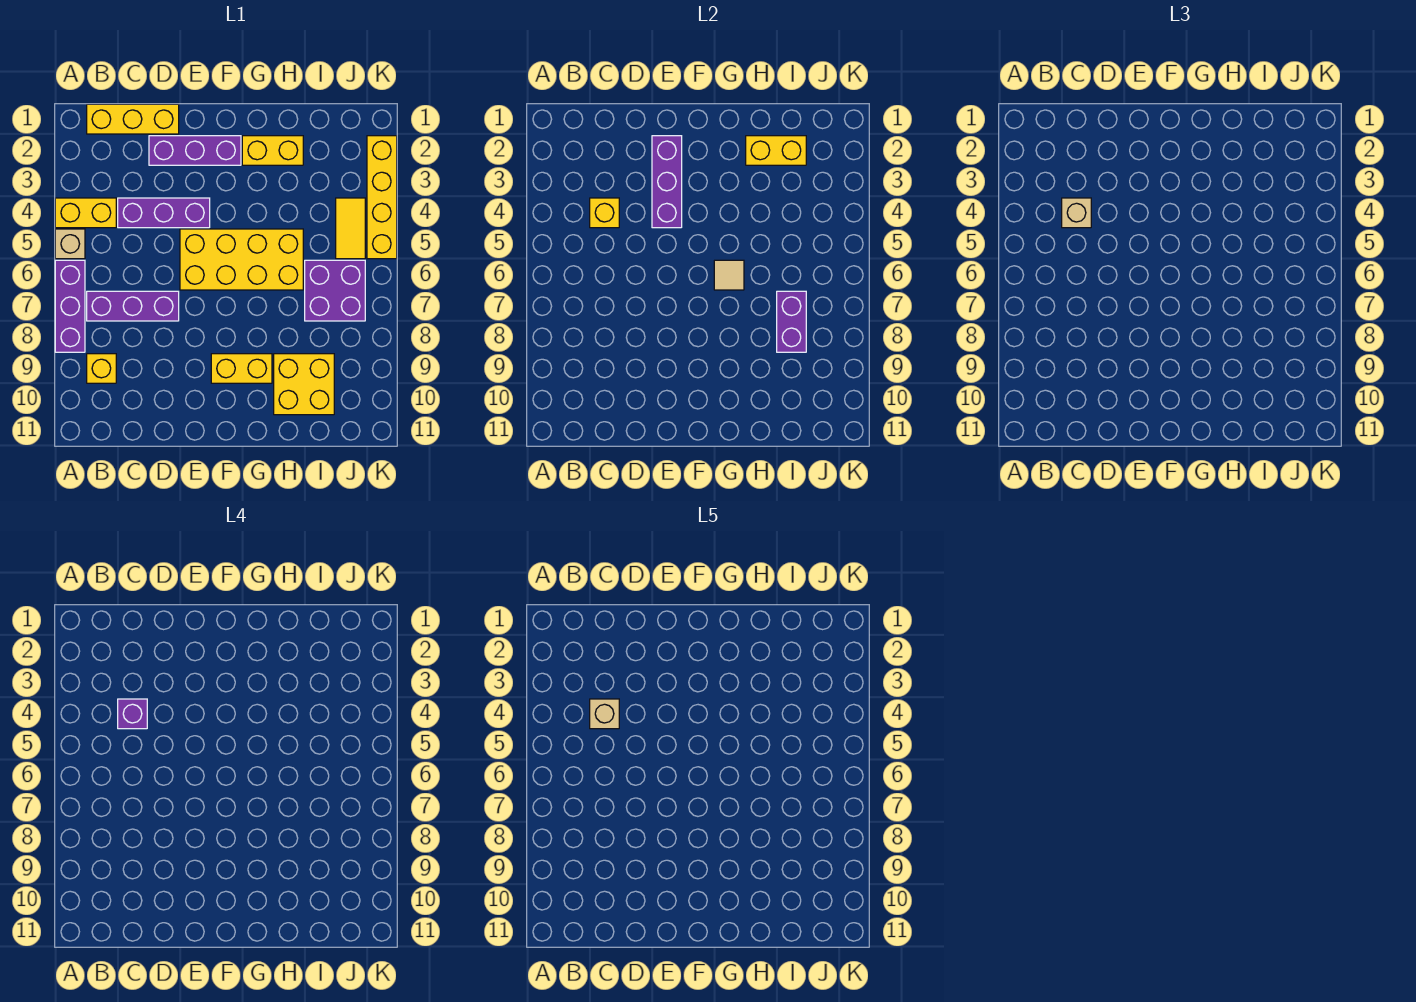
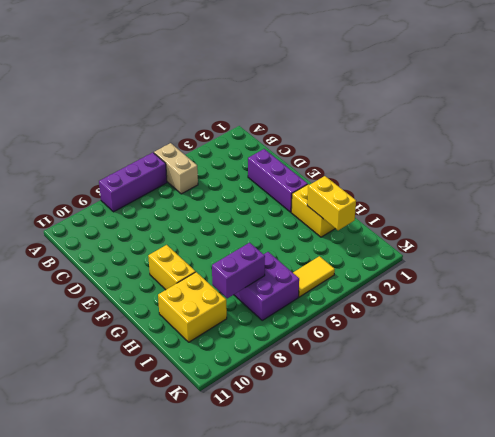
tan brick A5:B5 level 1 -> tan brick A5 level 1
none -> yellow brick A4:B4 level 1
none -> yellow brick B1:D1 level 1
none -> purple brick B7:D7 level 1

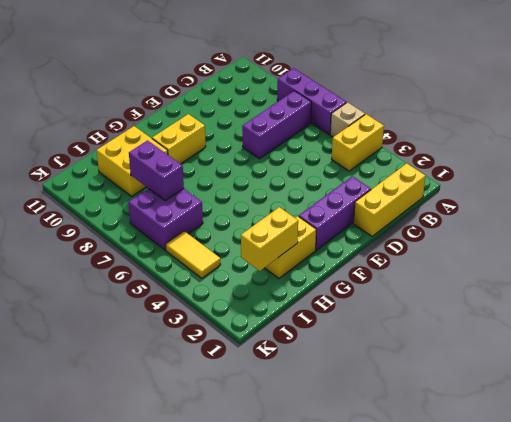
none -> yellow brick B9 level 1
none -> purple brick C4:E4 level 1
none -> yellow brick E5:H6 level 1

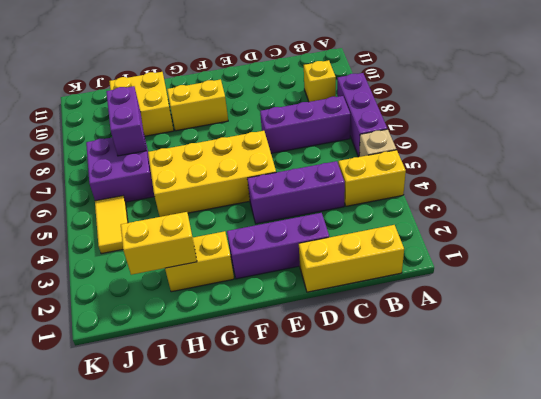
none -> yellow brick K2:K5 level 1
none -> yellow brick C4 level 2
none -> purple brick E2:E4 level 2

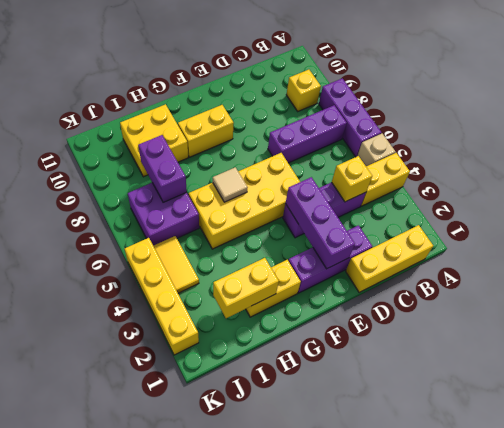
none -> tan brick C4 level 3
none -> purple brick C4 level 4
none -> tan brick C4 level 5

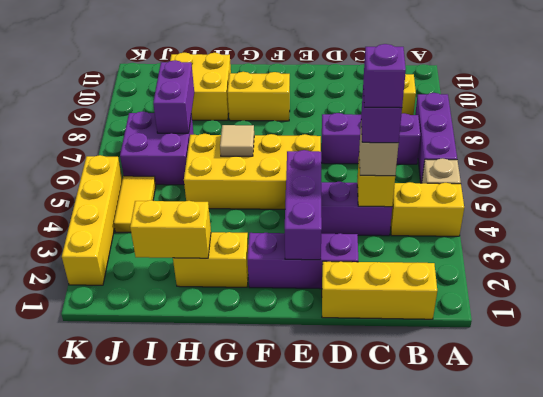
purple brick C4 level 5 -> tan brick C4 level 5

